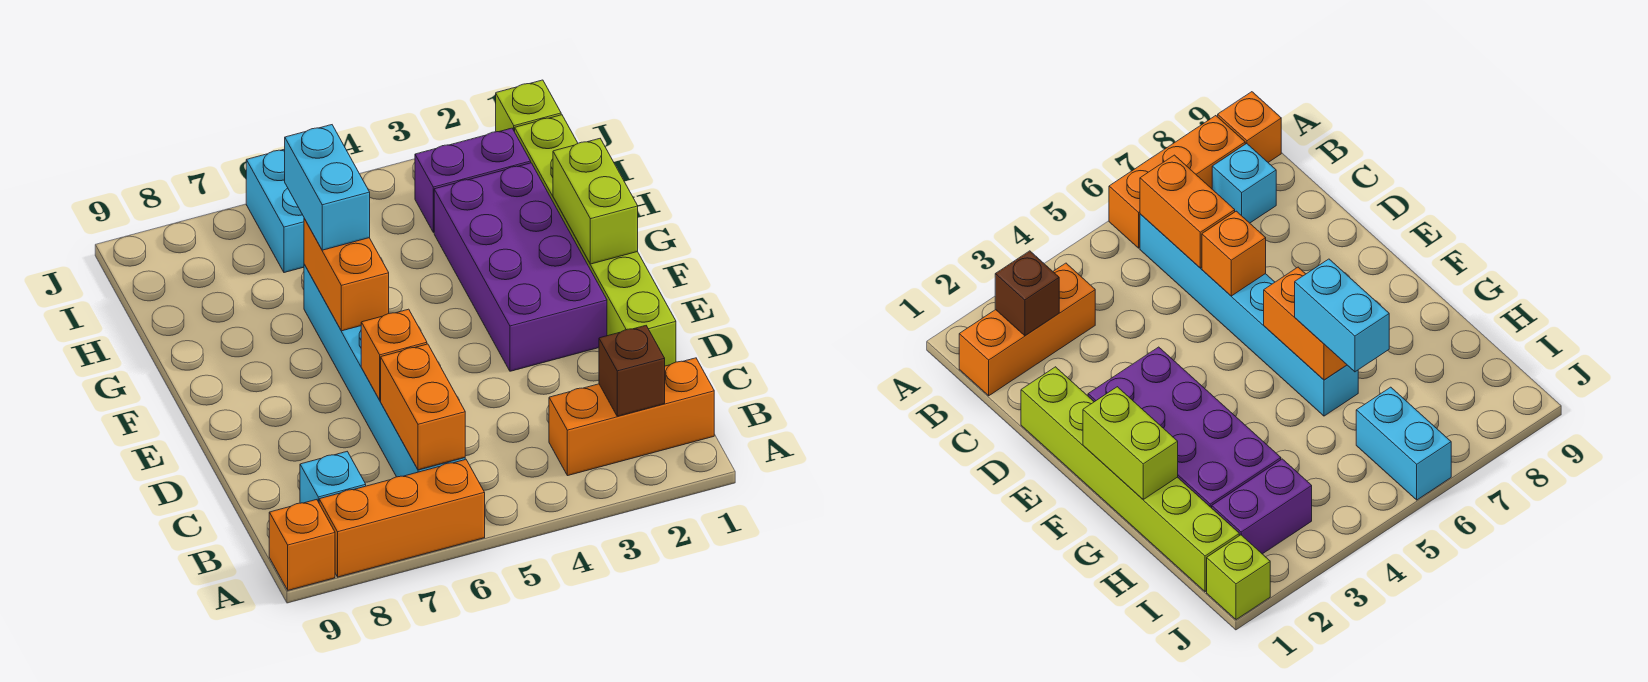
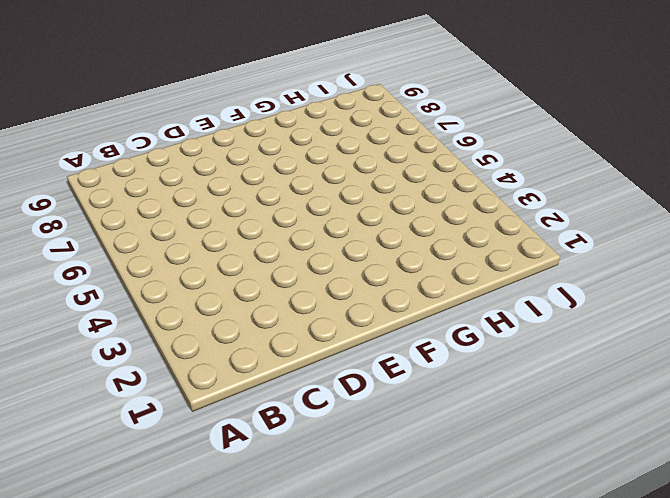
none -> orange brick A6:A8 level 1
none -> orange brick A9 level 1
none -> orange brick B1:B3 level 1

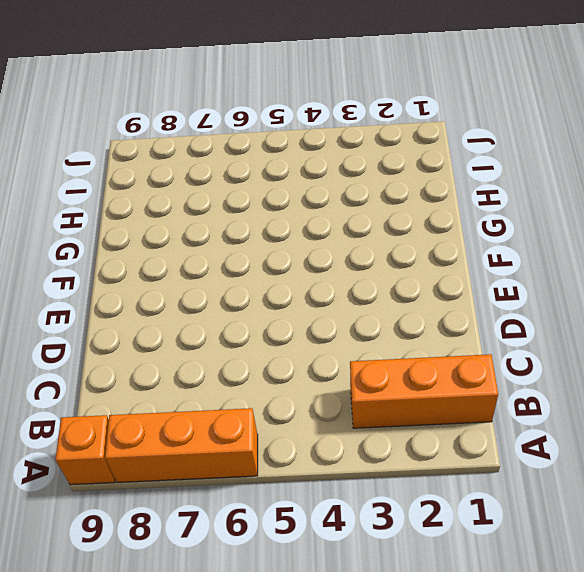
none -> cyan brick B6:G6 level 1
none -> cyan brick B8 level 1
none -> lime brick D1:I1 level 1

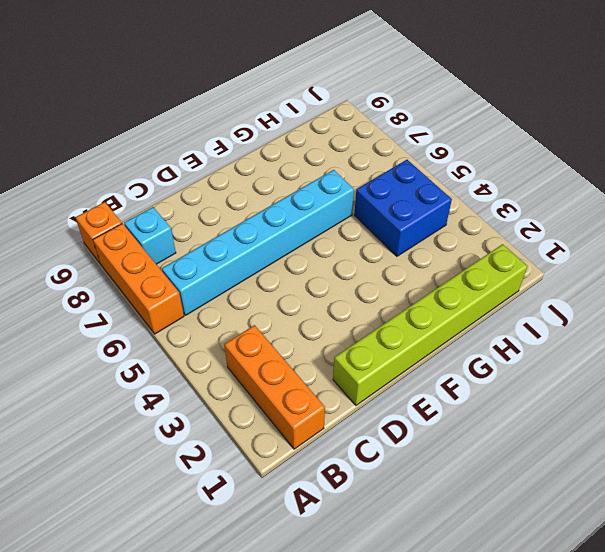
blue brick H4:I5 level 1 -> none
none -> purple brick E2:H3 level 1
none -> purple brick I2:I3 level 1
none -> cyan brick I6:J6 level 1

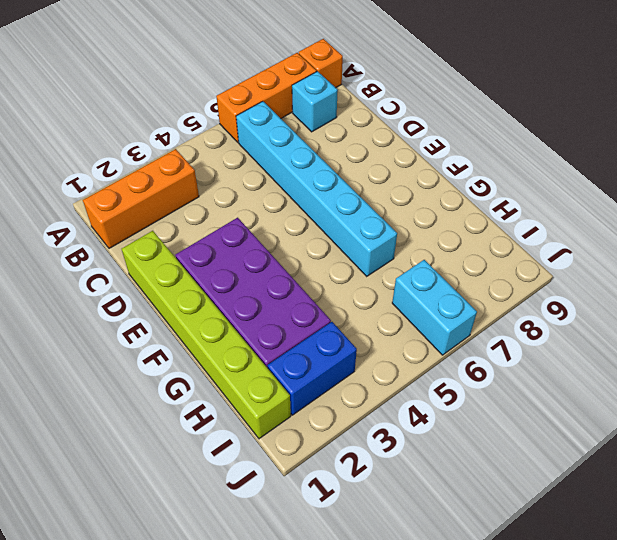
blue brick I2:I3 level 1 -> purple brick I2:I3 level 1
none -> lime brick J1 level 1
none -> brown brick B2 level 2
none -> orange brick B6:C6 level 2

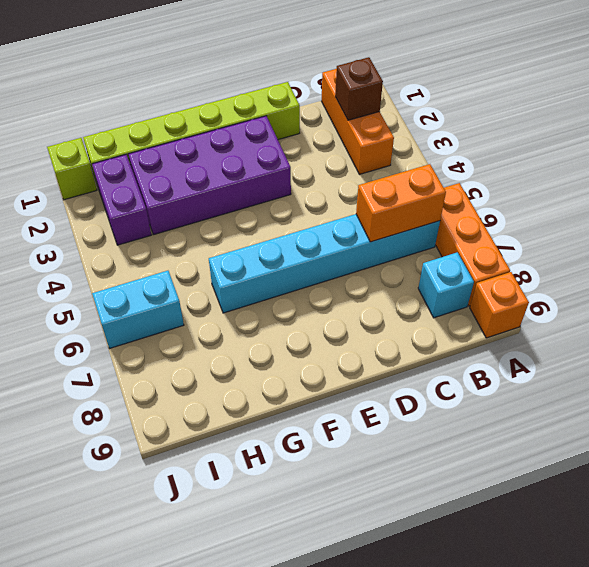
none -> orange brick D6 level 2
none -> lime brick F1:G1 level 2
none -> orange brick F6:G6 level 2

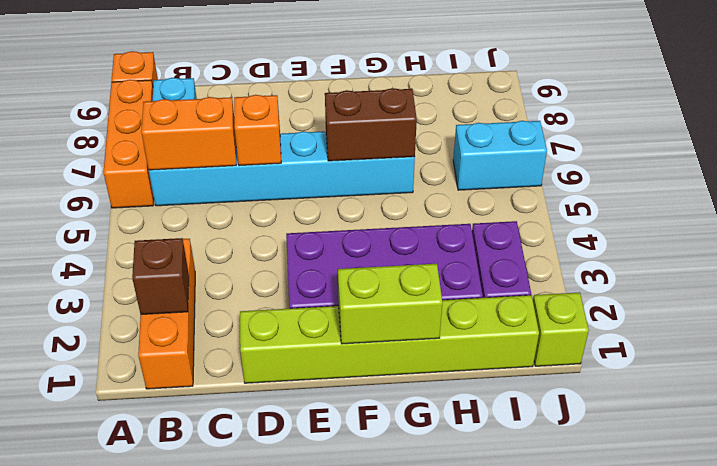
brown brick F6:G6 level 2 -> orange brick F6:G6 level 2
none -> cyan brick G6:H6 level 3

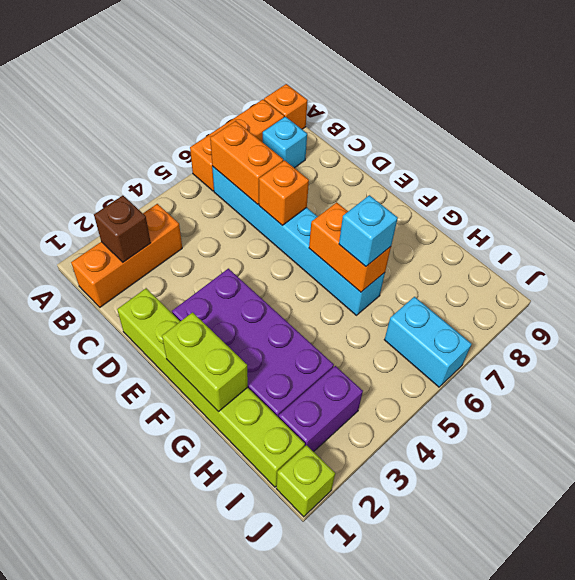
cyan brick G6 level 3 -> cyan brick G6:H6 level 3

